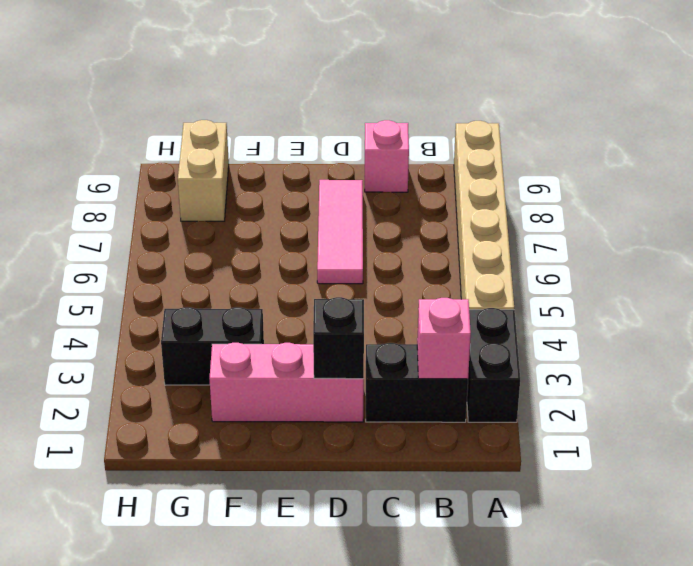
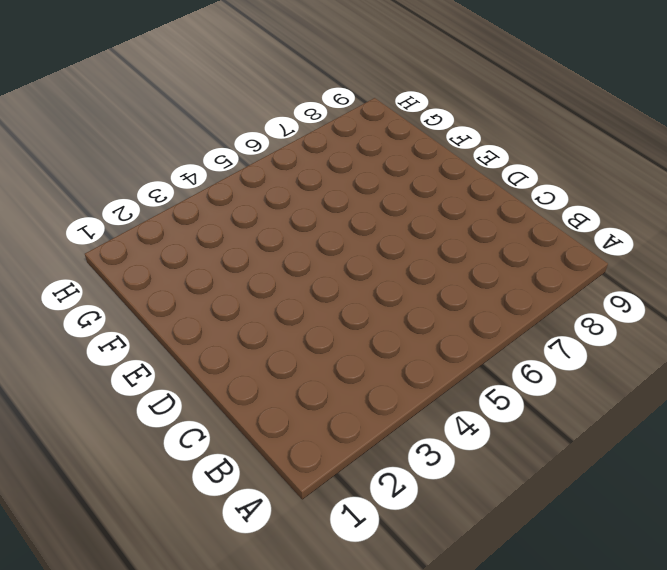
none -> black brick A2:A3 level 1
none -> tan brick A4:A9 level 1

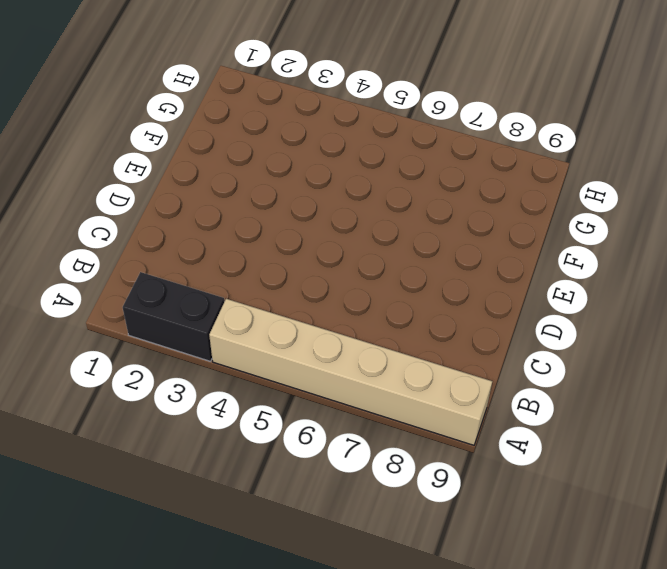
none -> black brick B2:C2 level 1
none -> pink brick C9 level 1

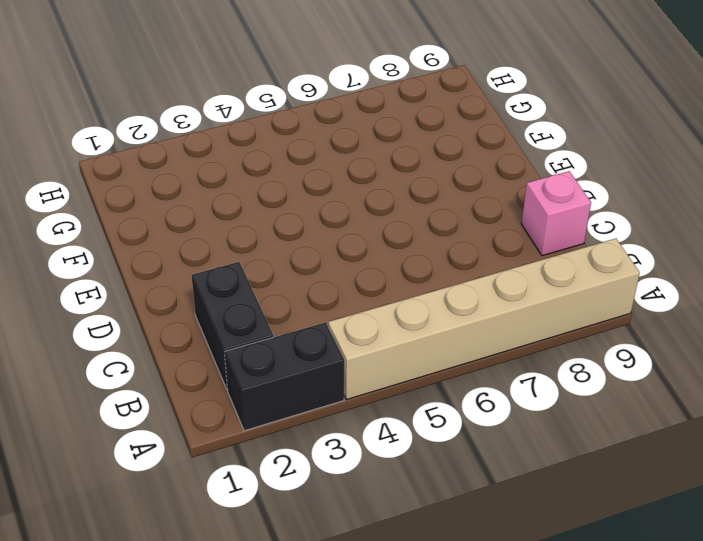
none -> pink brick D2:F2 level 1
none -> pink tile D6:D8 level 1

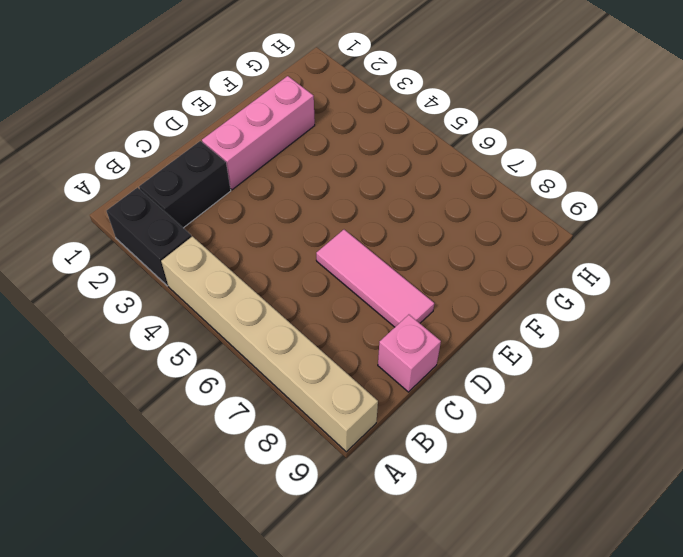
none -> black brick F3:G3 level 1
none -> tan brick G8:G9 level 1

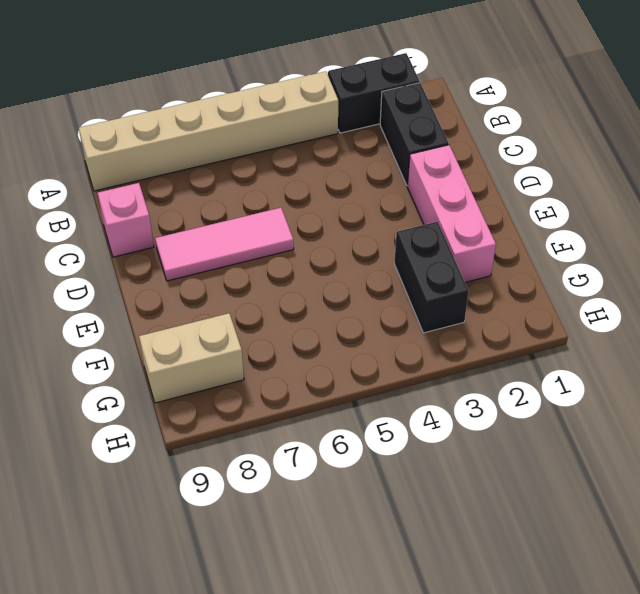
none -> pink brick B2 level 2
none -> black brick D2 level 2

